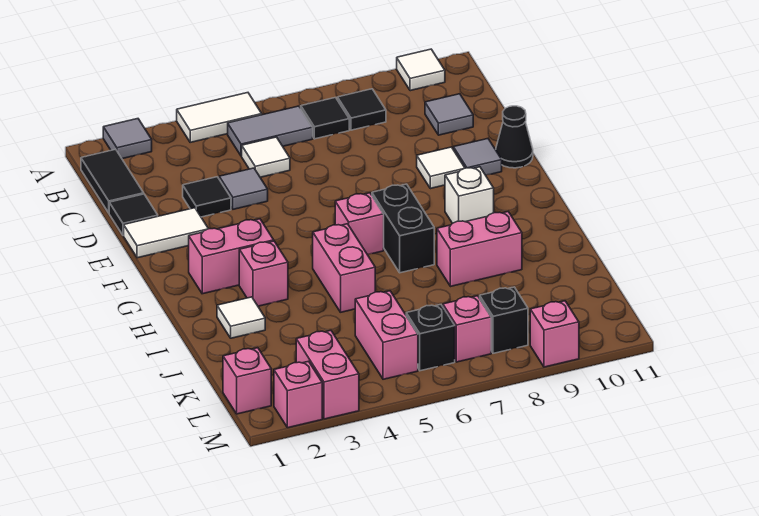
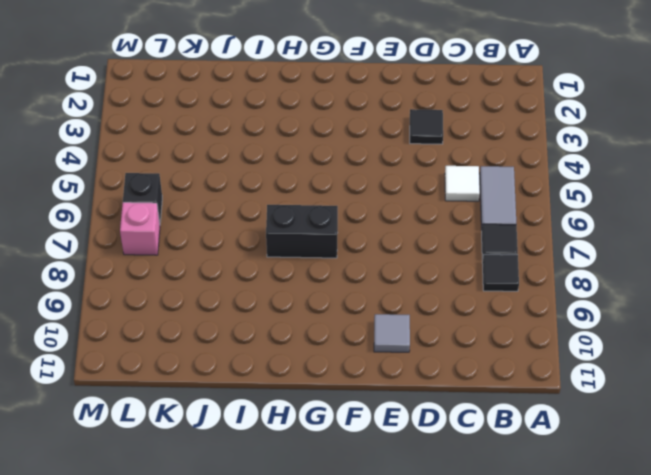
none -> grey tile A2 level 1
none -> white tile A4:A5 level 1
none -> white tile A10 level 1
none -> black tile B1:C1 level 1

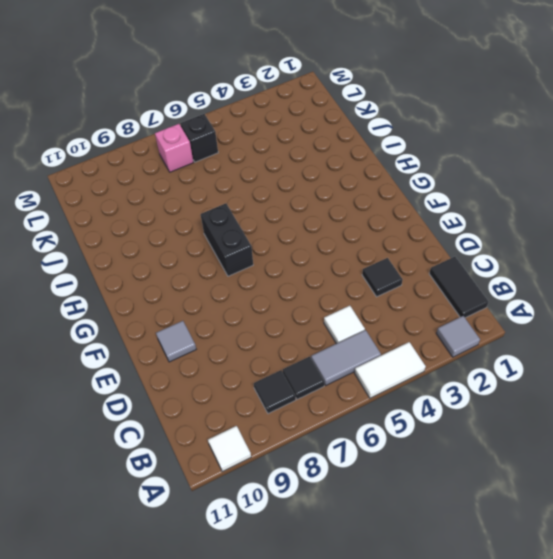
none -> grey tile C10 level 1
none -> black tile D1 level 1
none -> grey tile D4 level 1
none -> white tile E1:E2 level 1

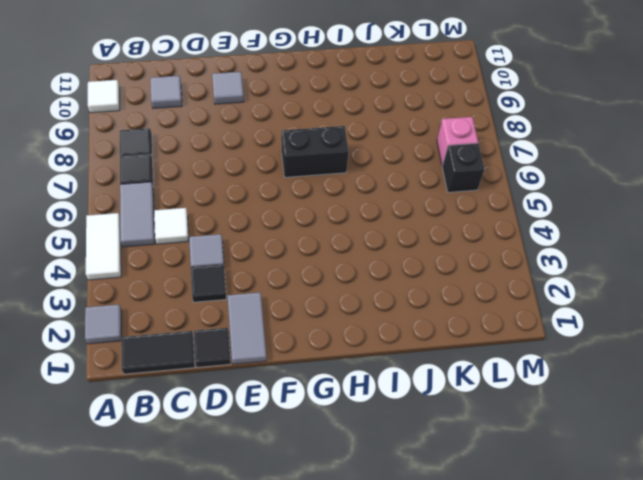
grey tile E1:E2 level 1 -> white tile E1:E2 level 1
none -> white tile E9 level 1
none -> black cone E11 level 1
none -> pink brick G2:G3 level 1
none -> pink brick G6 level 1

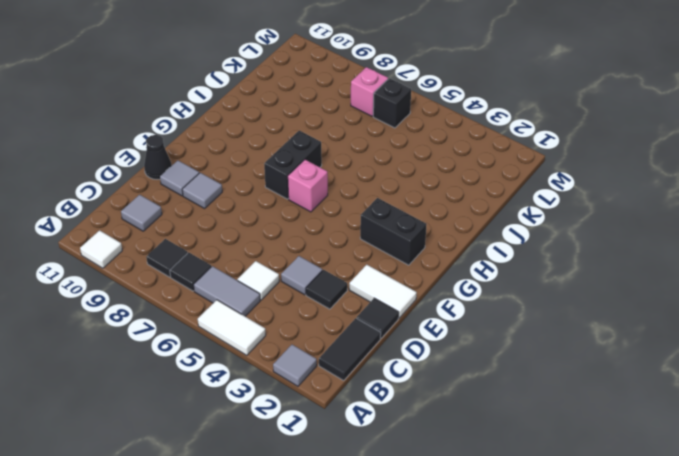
grey tile E9 level 1 -> white tile E9 level 1
black brick G2:G3 level 1 -> pink brick G2:G3 level 1
none -> white brick G9 level 1
none -> pink brick H3 level 1
none -> pink brick H5:I5 level 1
none -> white tile I2 level 1

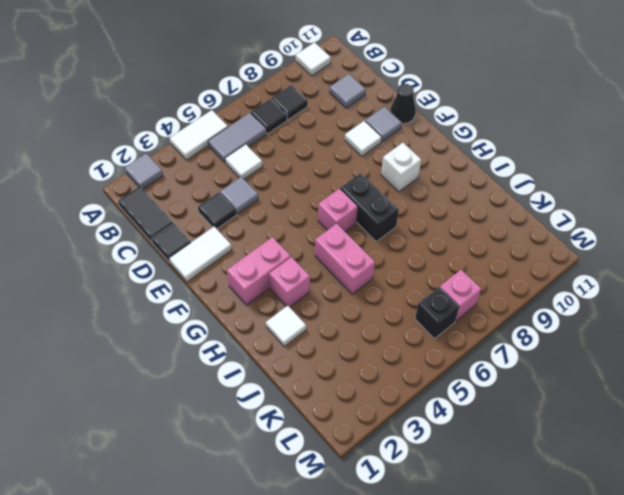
none -> pink brick I8:I9 level 1
none -> pink brick K5:L5 level 1
none -> pink brick L1 level 1
none -> pink brick L3:M3 level 1

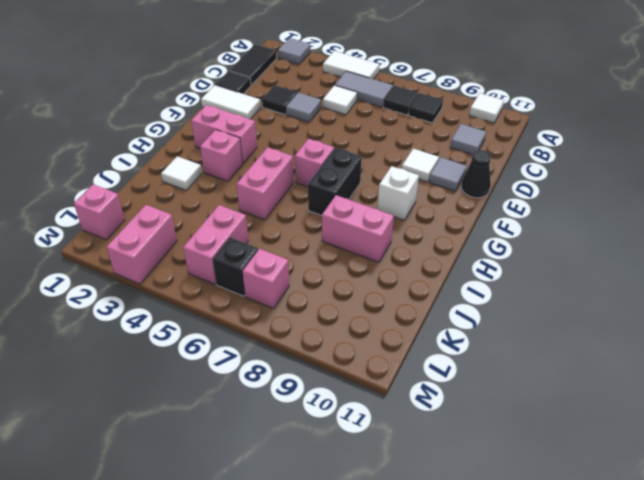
none -> black brick L8 level 1
none -> pink brick M2 level 1
none -> pink brick M9 level 1

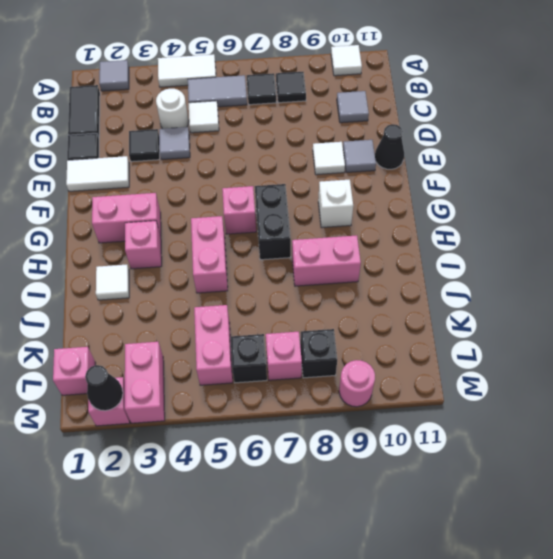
white round brick C4 level 1 -> none
black cone M2 level 2 -> none
pink round brick M9 level 1 -> pink brick M9 level 1

